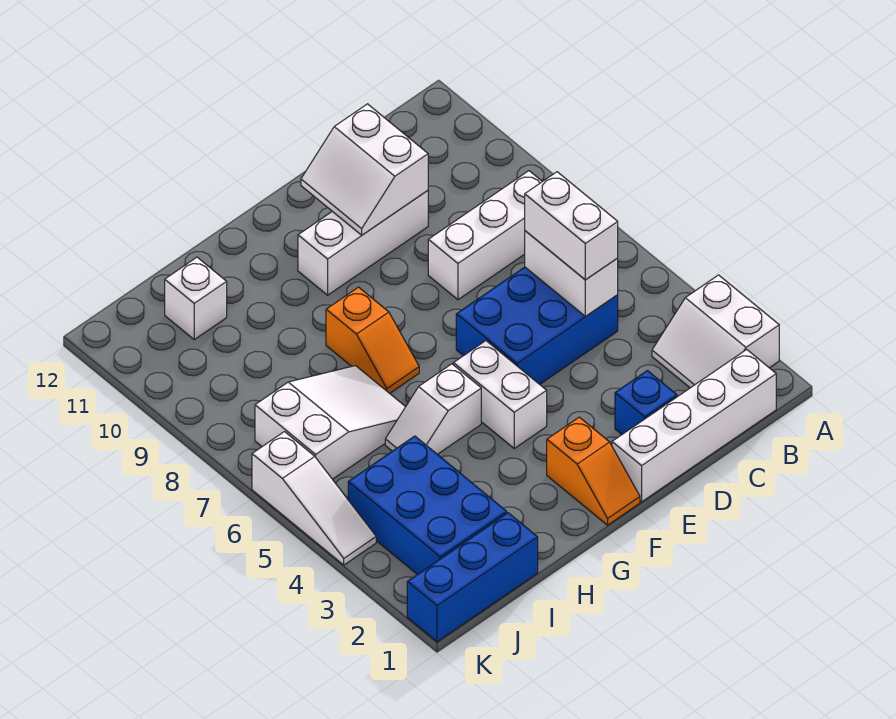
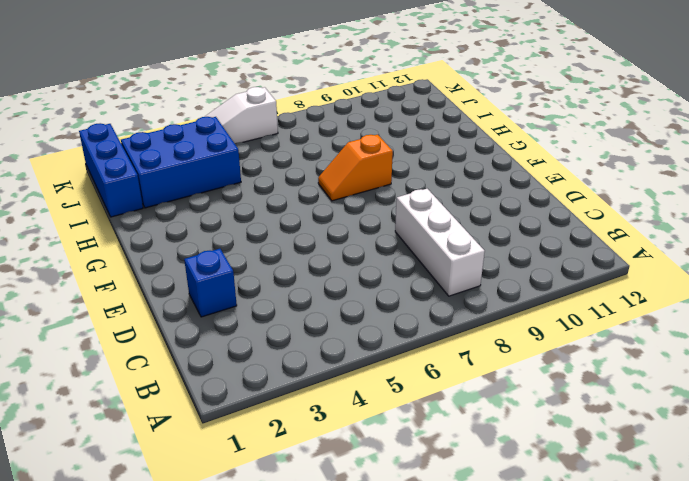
none -> white slope A2:B3 level 1 top A
none -> white brick B1:E1 level 1
none -> blue brick C5:E6 level 1

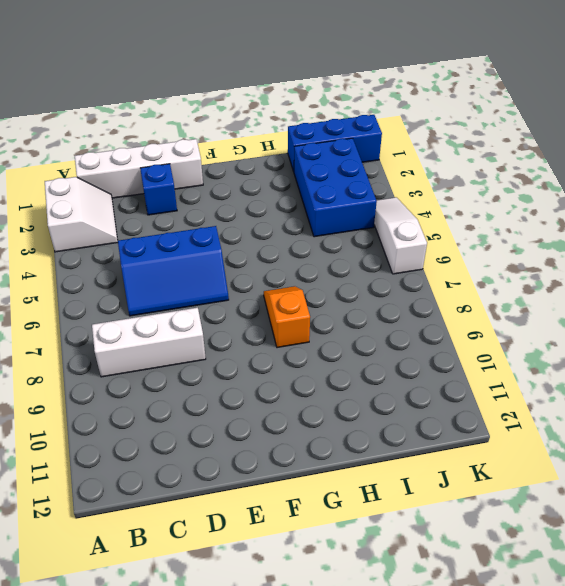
blue slope C5:E6 level 1 top 5 -> blue brick C5:E6 level 1
none -> white brick D10:F10 level 1
none -> orange slope F1:F2 level 1 top 2
none -> white brick F4:F5 level 1

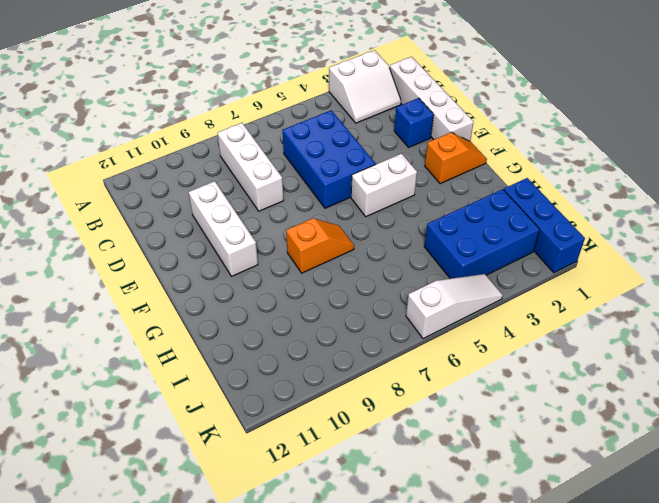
none -> white slope G5:H5 level 1 top G
none -> white slope H6:J7 level 1 top J
none -> white brick I11 level 1

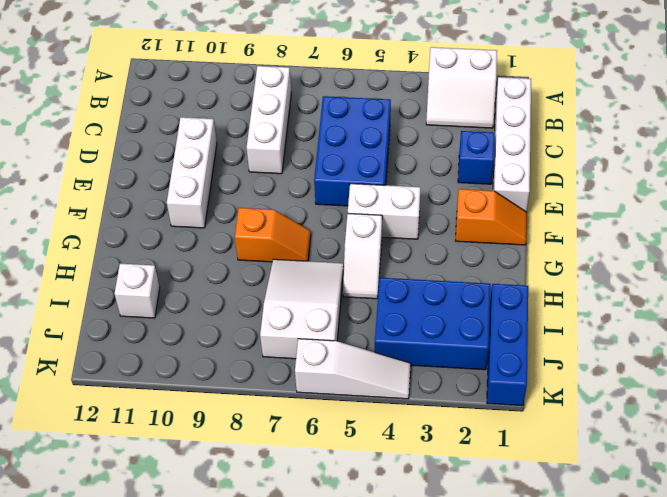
none -> white brick C5:C6 level 2
none -> white slope D10:E11 level 2 top D
none -> white brick C5:C6 level 3

